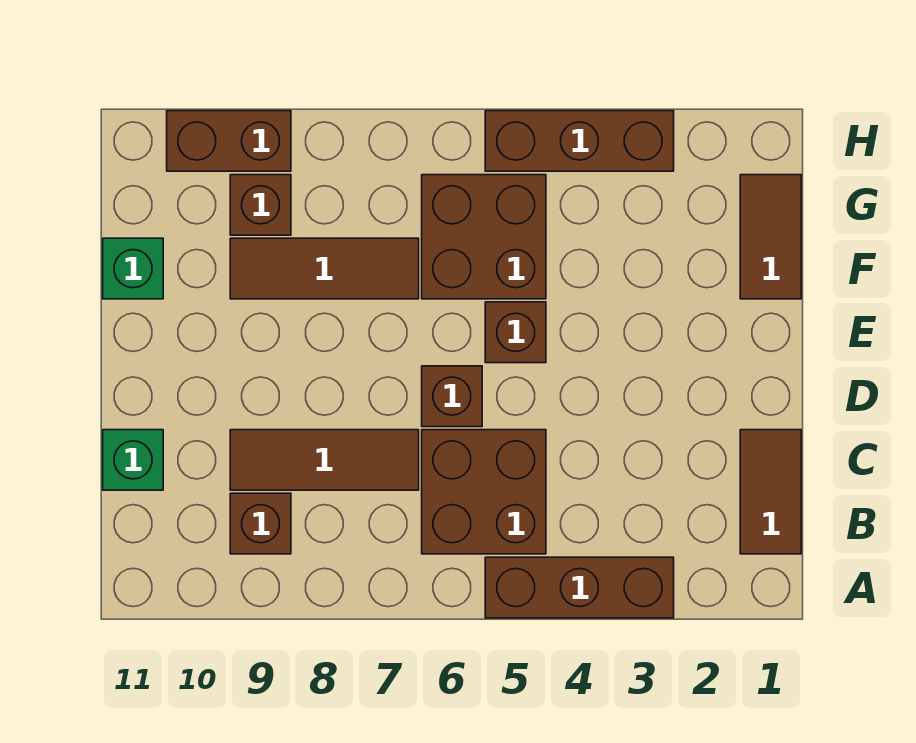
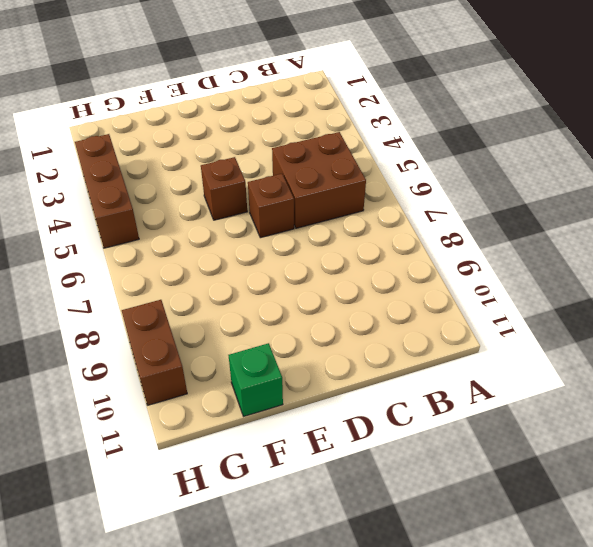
none -> brown brick A3:A5 level 1
none -> brown tile B1:C1 level 1
none -> brown brick B9 level 1

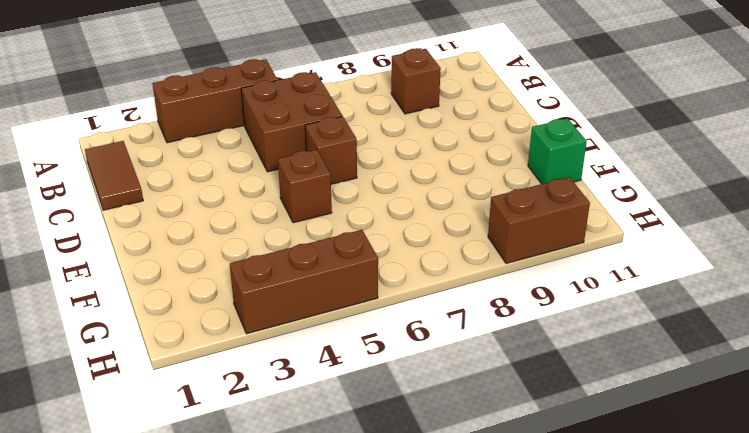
none -> brown tile C7:C9 level 1
none -> green brick C11 level 1
none -> brown tile F1:G1 level 1

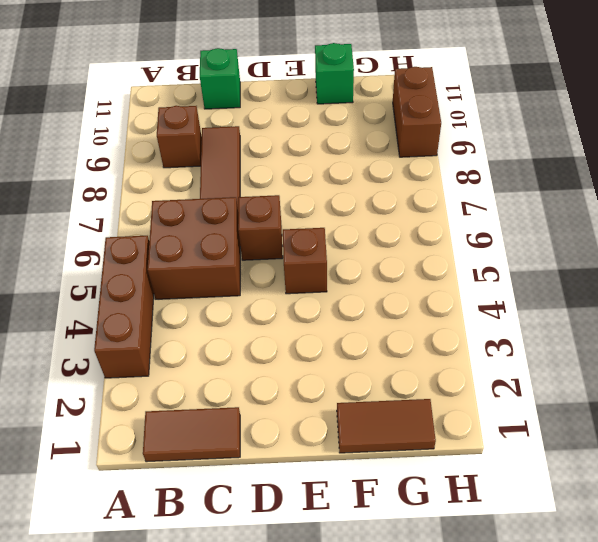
none -> brown brick F5:G6 level 1
none -> brown tile F7:F9 level 1
none -> brown brick G9 level 1

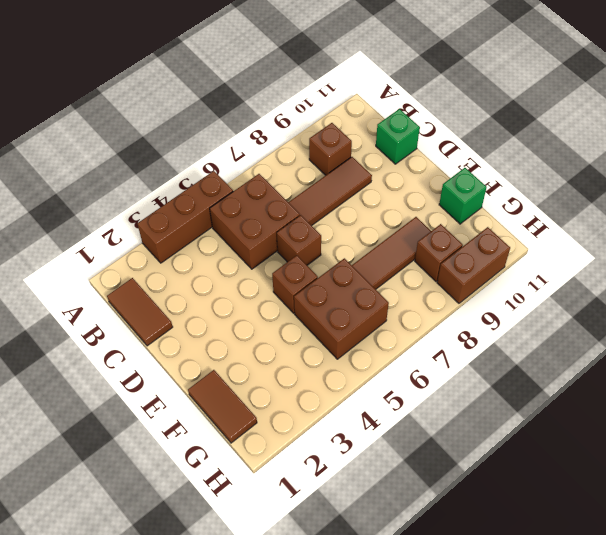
none -> brown brick H3:H5 level 1

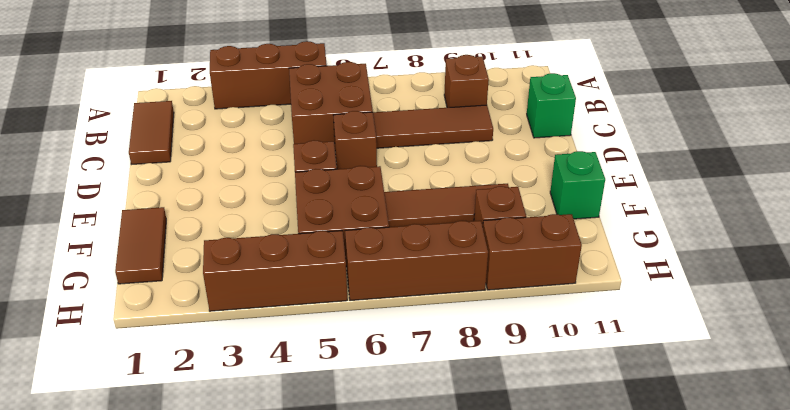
brown brick H6:H8 level 1 -> none

